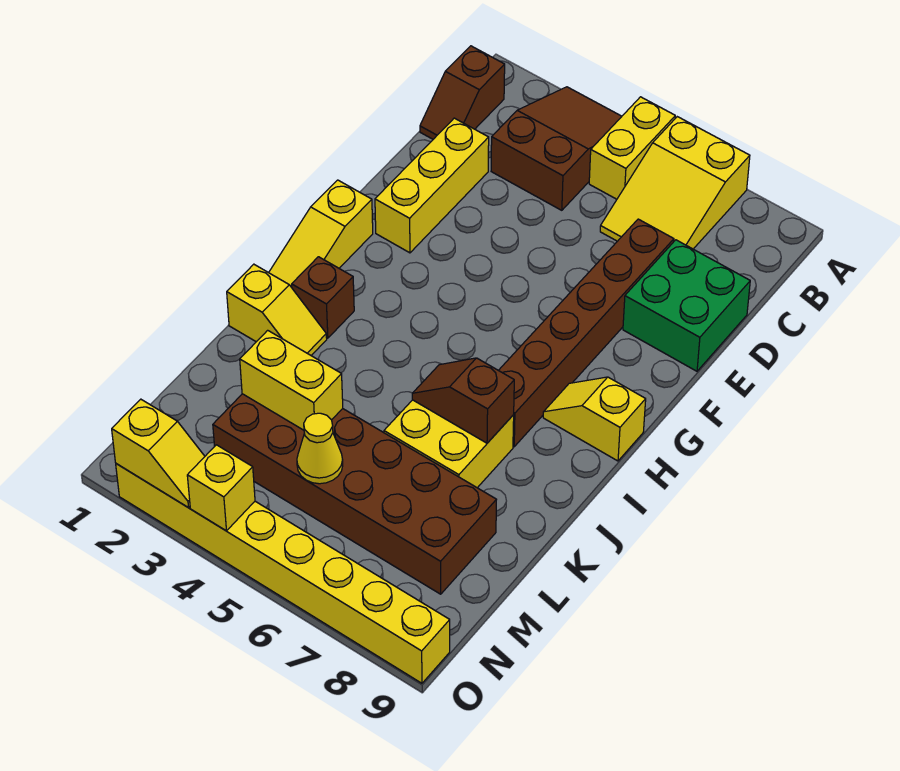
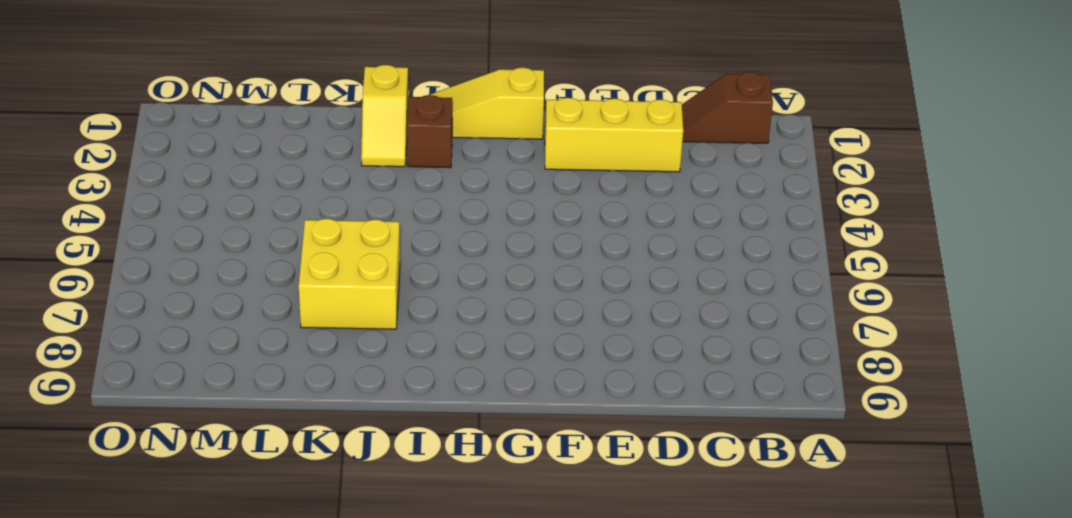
none -> brown slope A3:C4 level 1 top C
none -> yellow brick A5:B5 level 1
none -> yellow slope A6:C7 level 1 top A

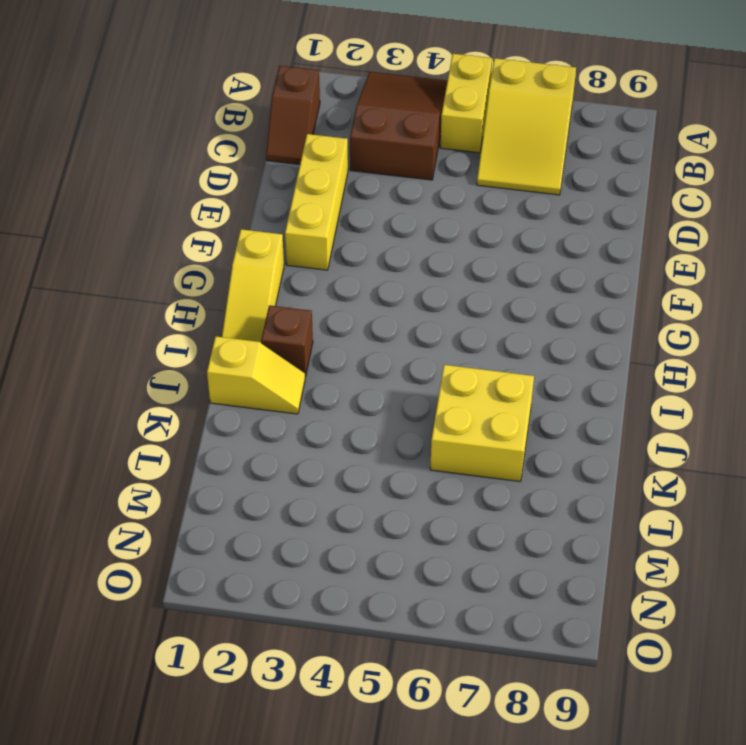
none -> brown brick D7:I7 level 1
none -> green brick D8:E9 level 1
none -> yellow slope H8:H9 level 1 top 9

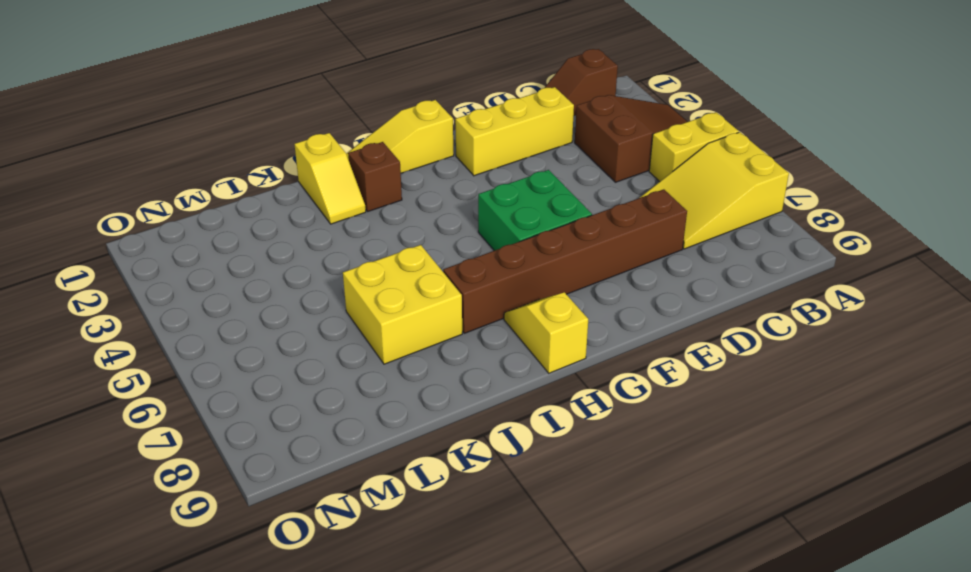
green brick F5:G6 level 1 -> green brick D8:E9 level 1
none -> brown brick L3:M8 level 1
none -> yellow brick O2:O9 level 1
none -> brown slope J6:J7 level 2 top 7

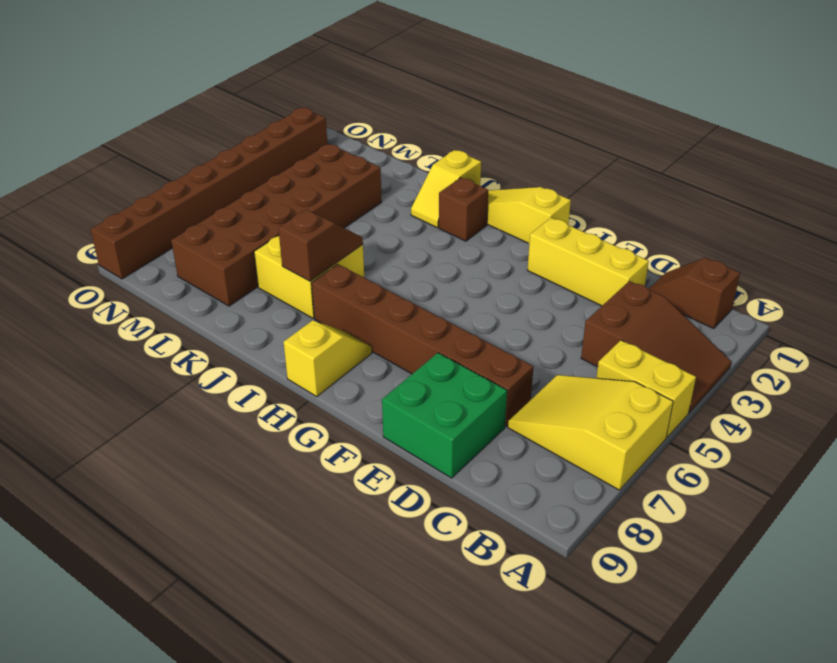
brown brick O2:O9 level 1 -> yellow brick O2:O9 level 1
none -> yellow brick L3:L4 level 2
none -> yellow cone M5 level 2
none -> yellow slope O2:O3 level 2 top 2

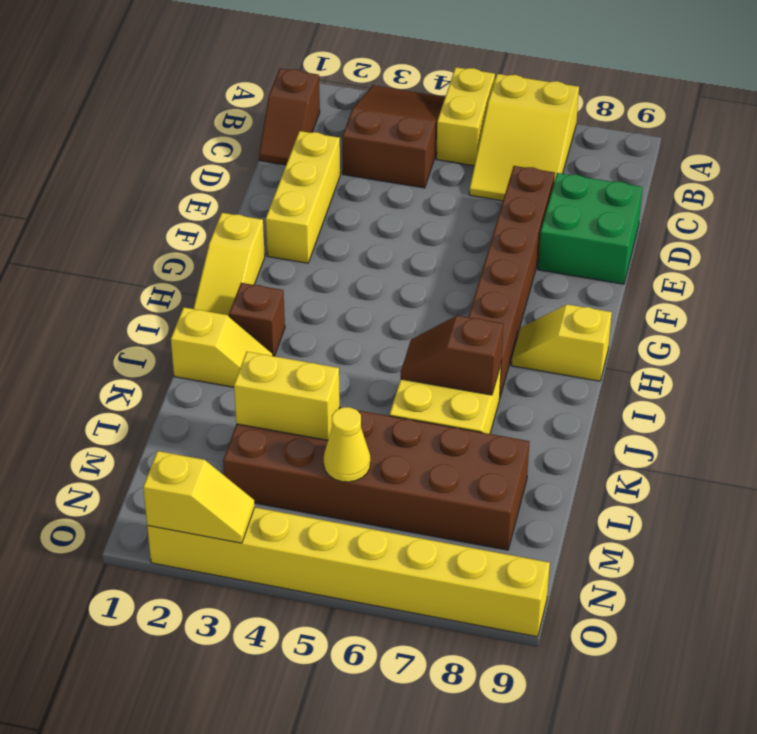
none -> yellow brick O4 level 2

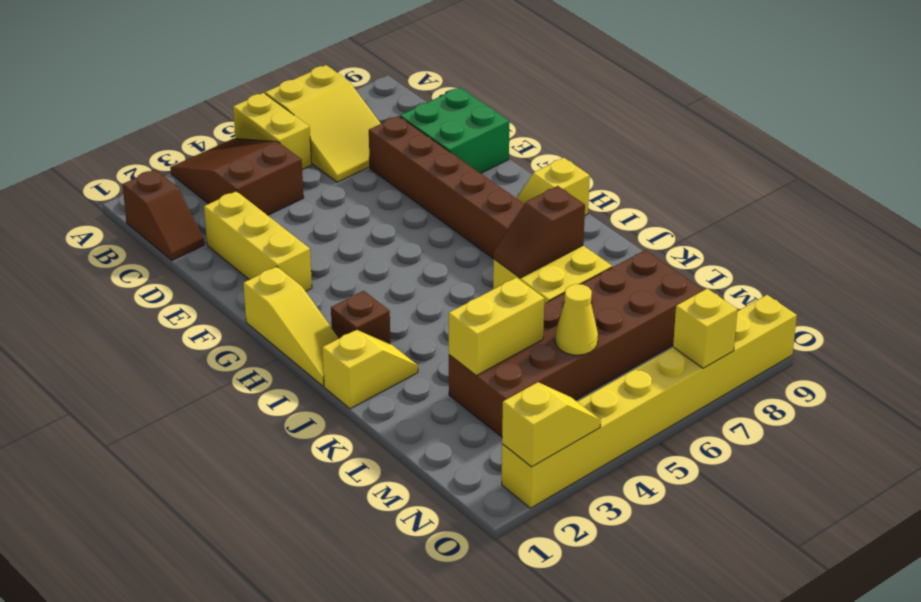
yellow brick O7 level 2 -> yellow brick O4 level 2

